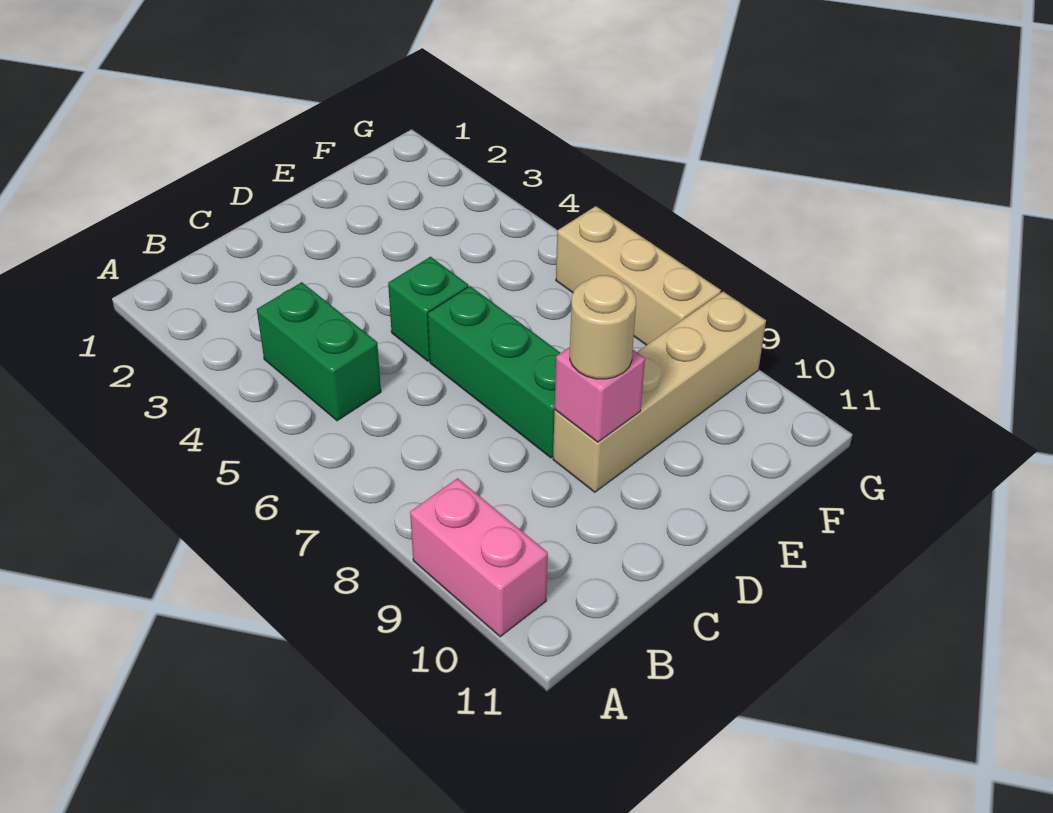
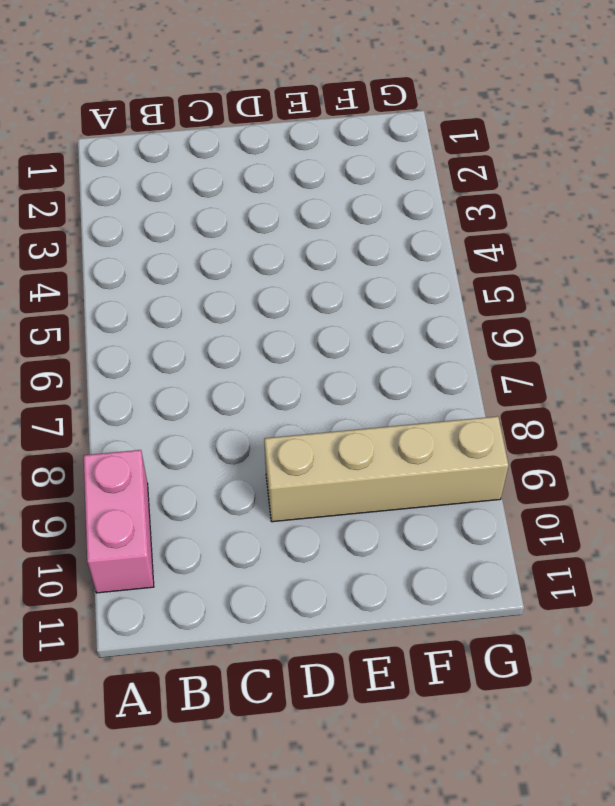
none -> green brick B4:B5 level 1
none -> green brick D5 level 1

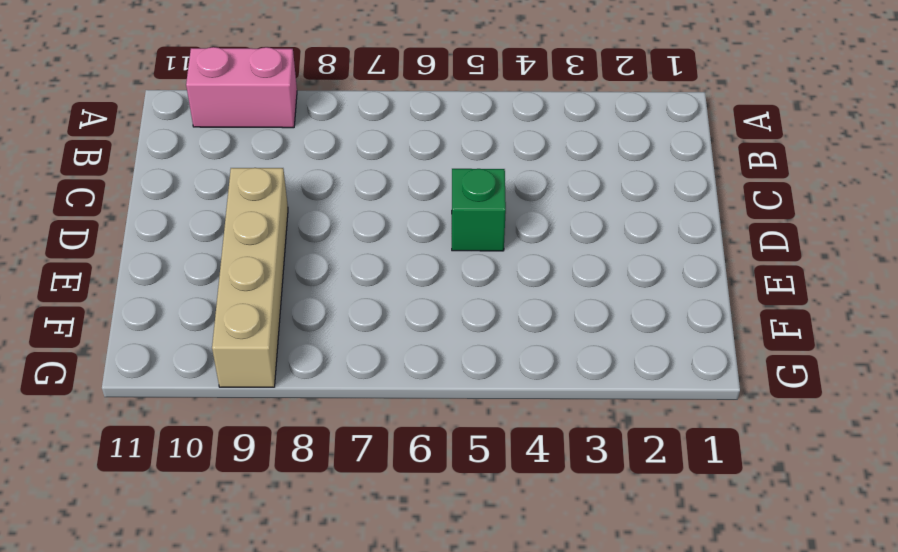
none -> green brick B4:B5 level 1
none -> green brick D6:D8 level 1

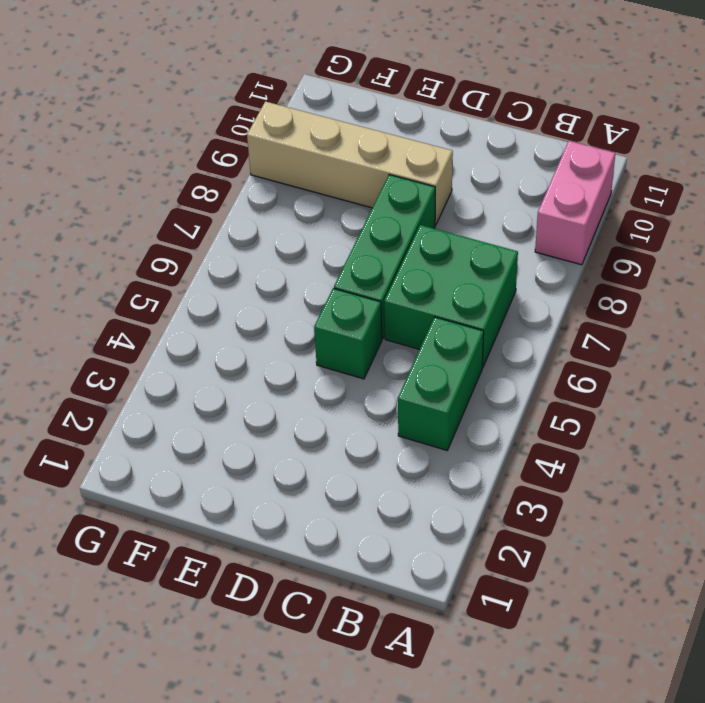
green brick B6:C7 level 1 -> none
none -> tan brick G6:G8 level 1
none -> pink brick D9 level 2

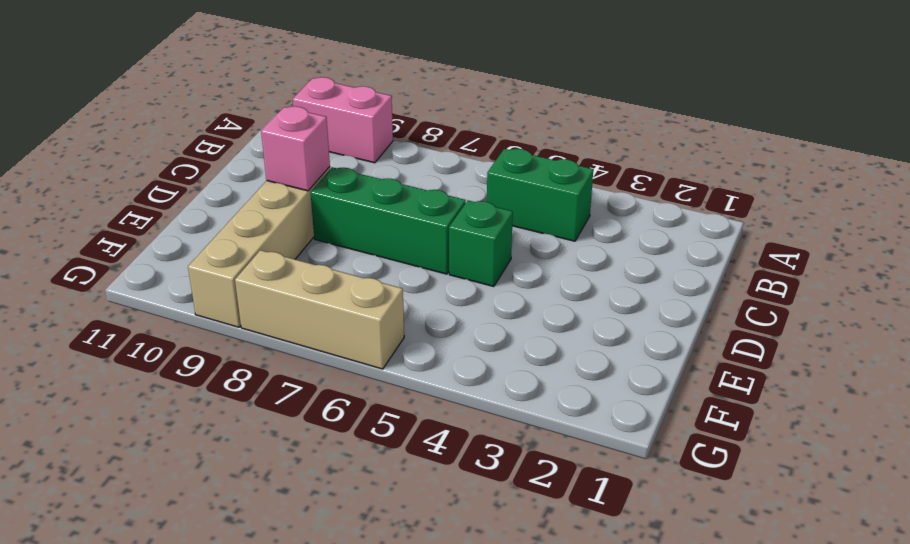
none -> tan round brick D9 level 3

